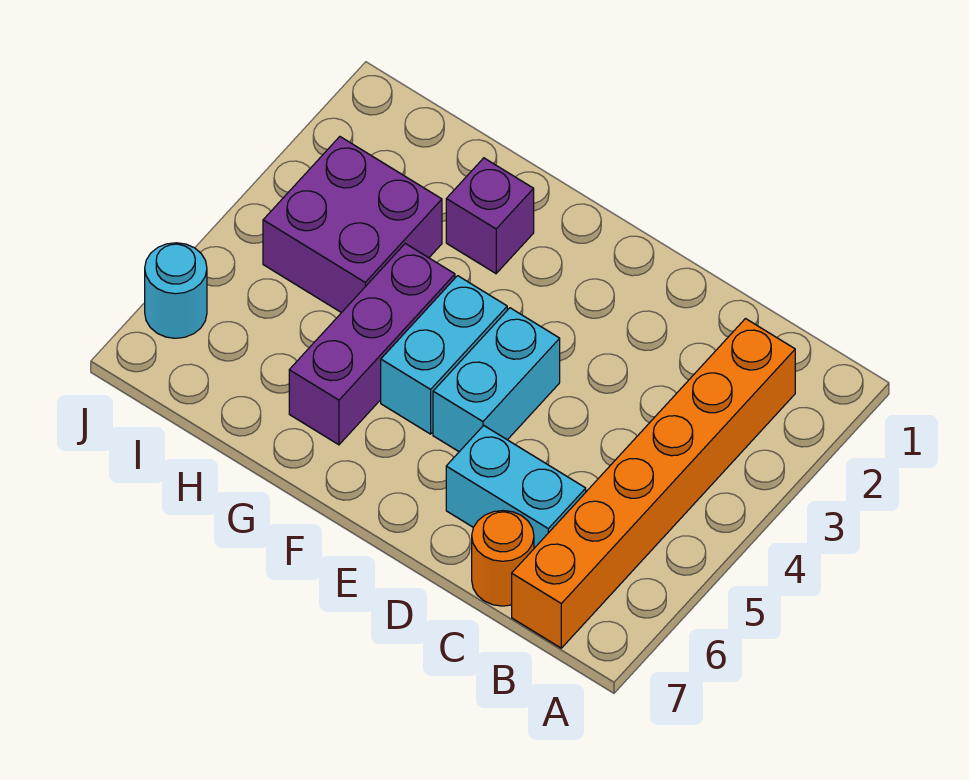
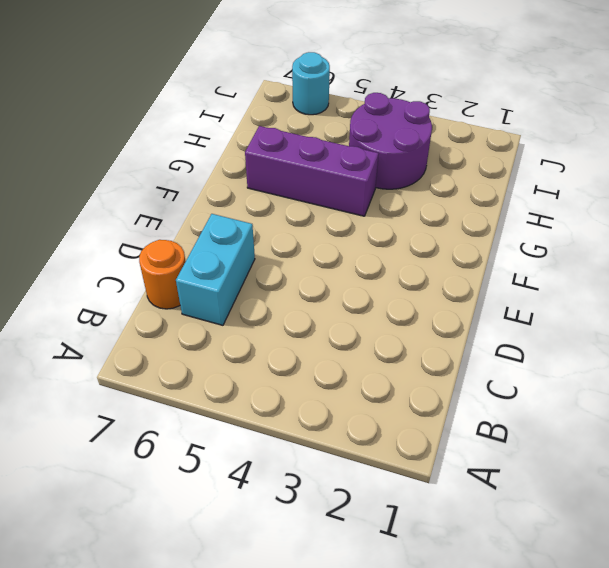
purple round brick H3:I4 level 1 -> purple brick H3:I4 level 1
none -> orange brick B2:B7 level 1
none -> cyan brick E4:E5 level 1

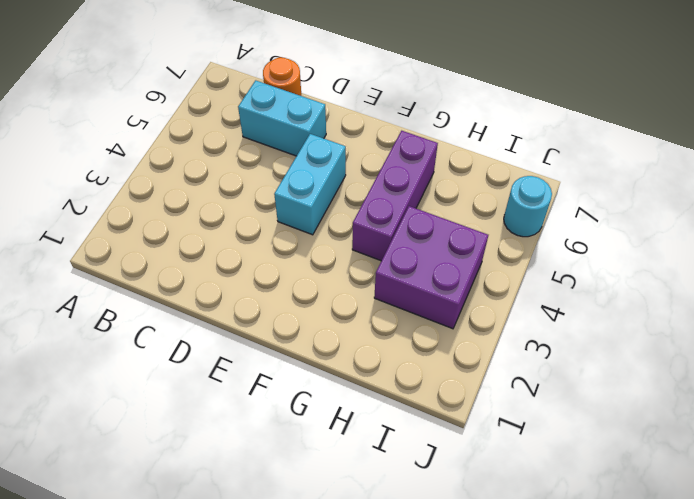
none -> orange brick B2:B7 level 1
none -> cyan brick F4:F5 level 1

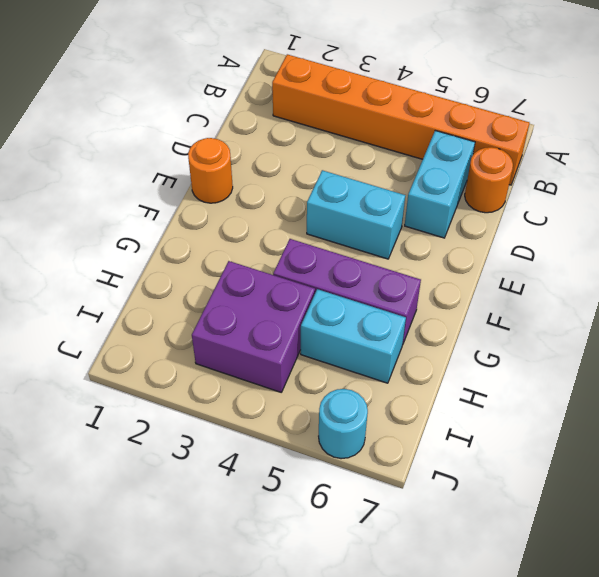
orange round brick E1 level 1 -> none
cyan brick H5:H6 level 1 -> cyan brick F4:F5 level 1
none -> purple brick G2 level 1

